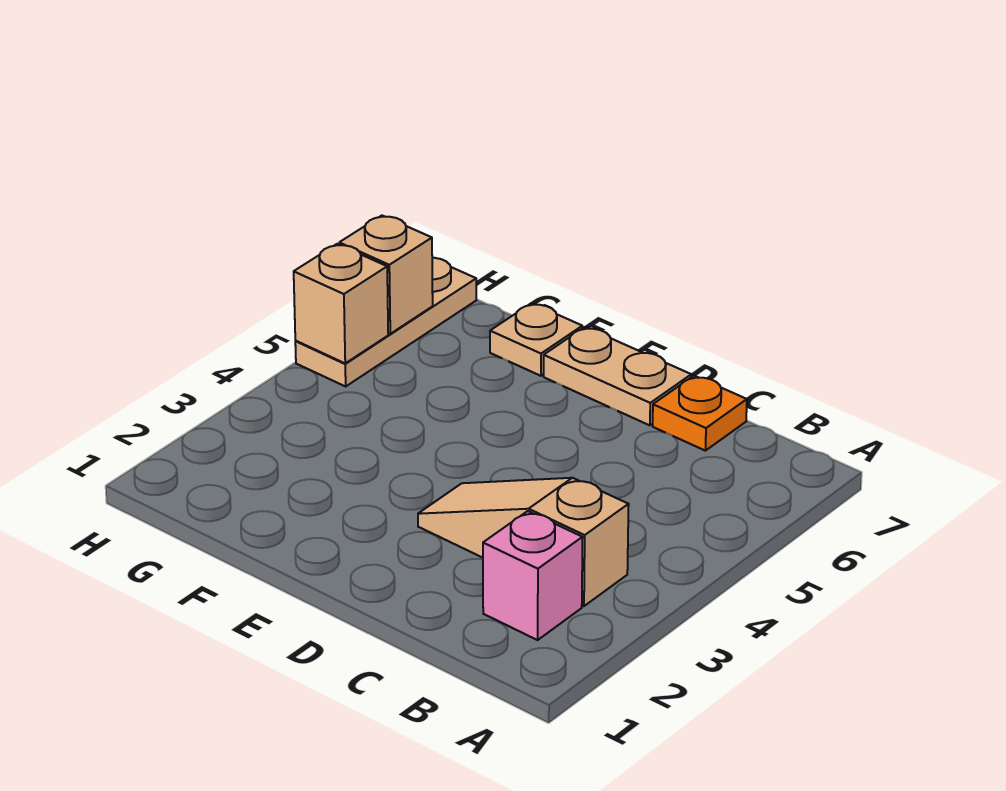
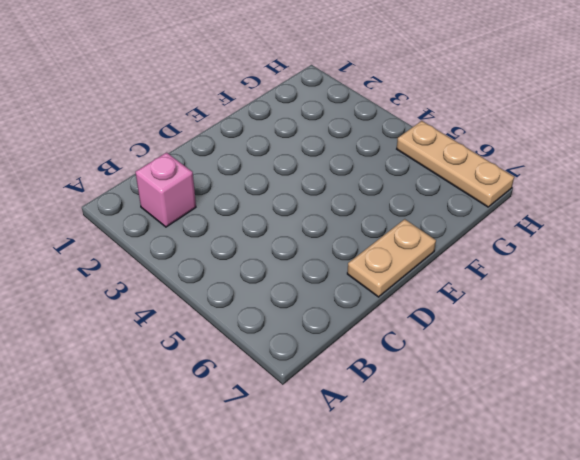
none -> tan slope B3:D3 level 1 top B
none -> orange plate C7 level 1

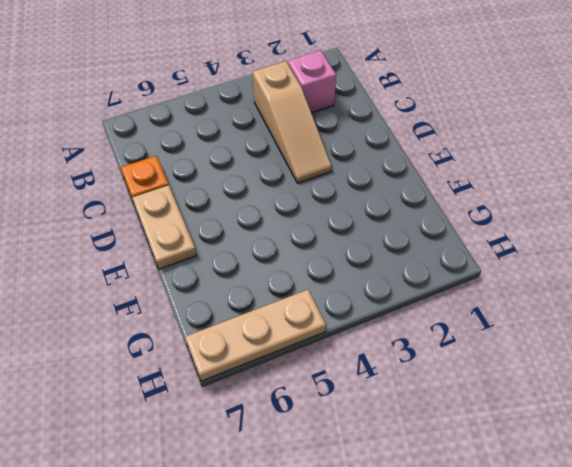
none -> tan plate F7 level 1
none -> tan brick H5 level 2

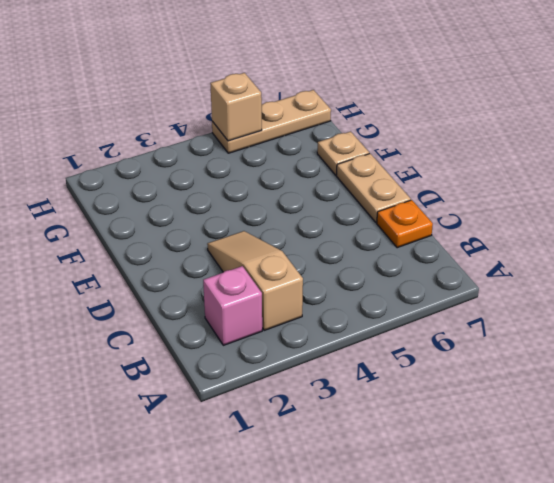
none -> tan brick H6 level 2

